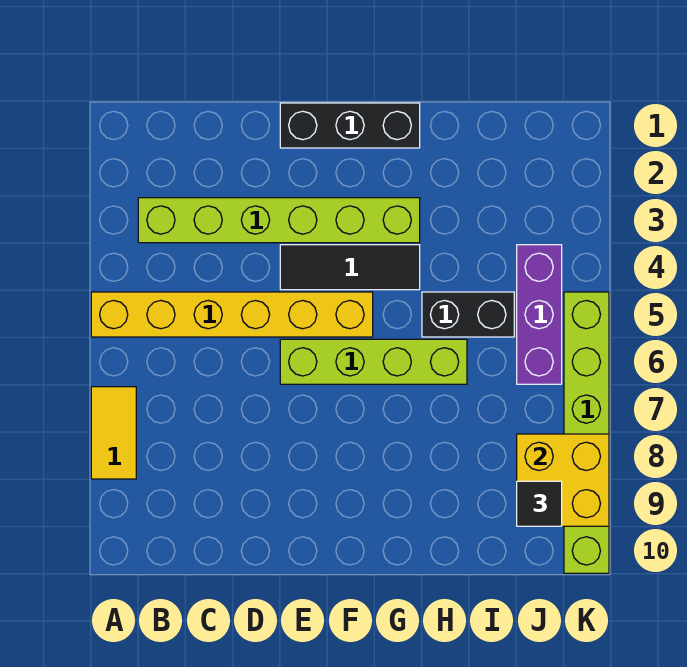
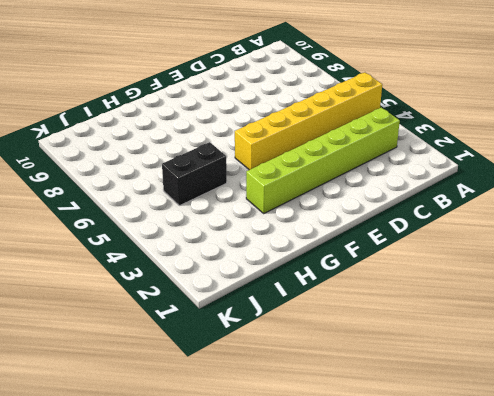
none -> yellow tile A7:A8 level 1
none -> black brick E1:G1 level 1

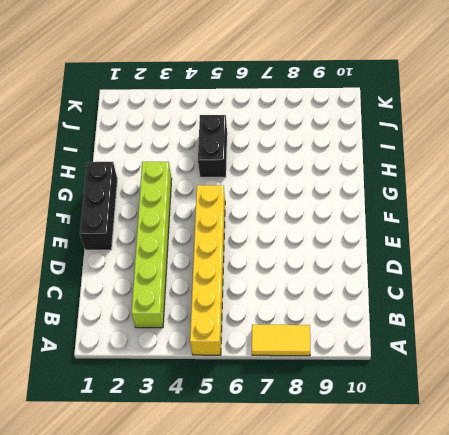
none -> black tile E4:G4 level 1
none -> lime brick E6:H6 level 1

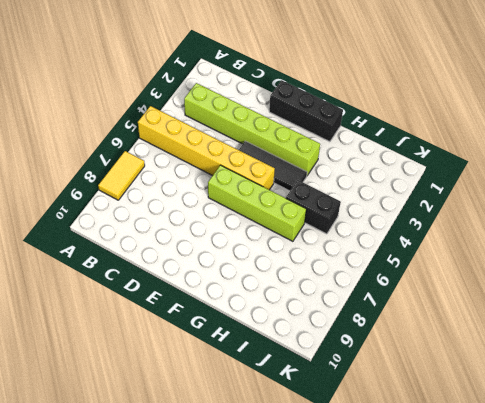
none -> purple brick J4:J6 level 1
none -> lime brick K5:K10 level 1

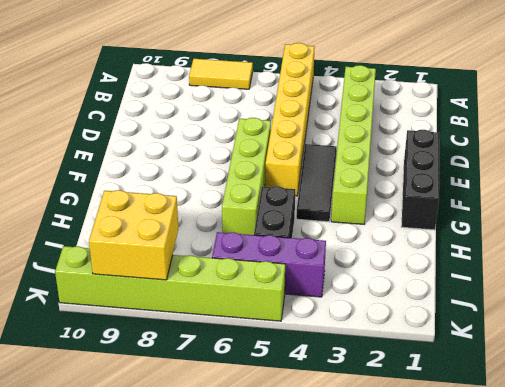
none -> black tile J9 level 3

